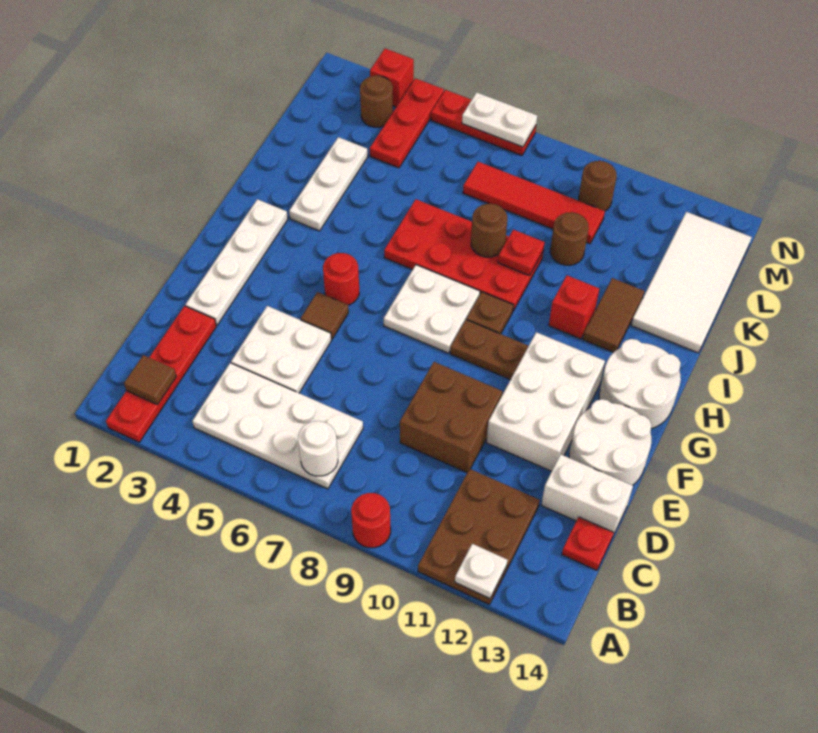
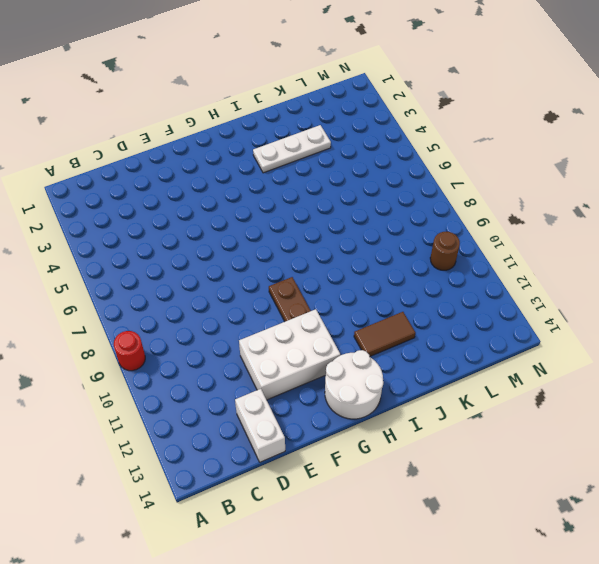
none -> red plate A2:D2 level 1
none -> brown plate A11:C12 level 1
none -> white plate B4:C7 level 1
none -> red plate C14 level 1

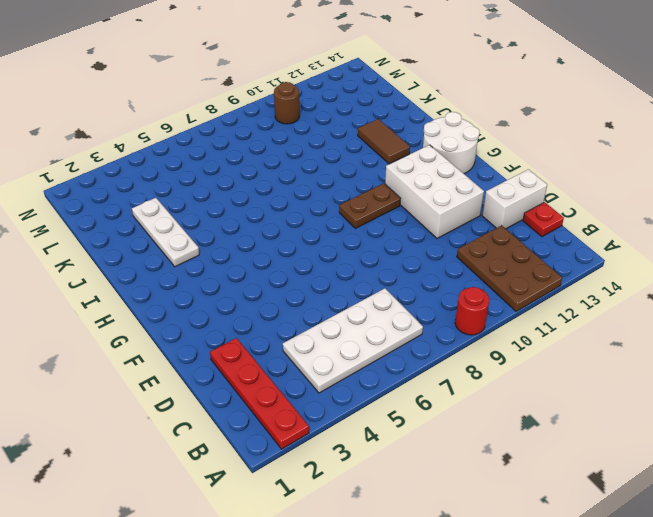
none -> white plate D4:E5 level 1
none -> brown brick D9:E10 level 1
none -> white plate E2:H2 level 1
none -> white round brick E13:F14 level 1

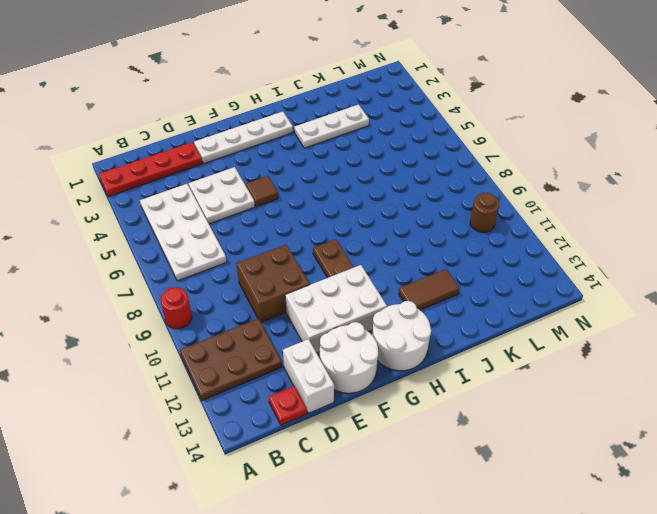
none -> red round brick G5 level 1
none -> white plate G7:H8 level 1
none -> brown plate H9 level 1
none -> red plate I6:J9 level 1

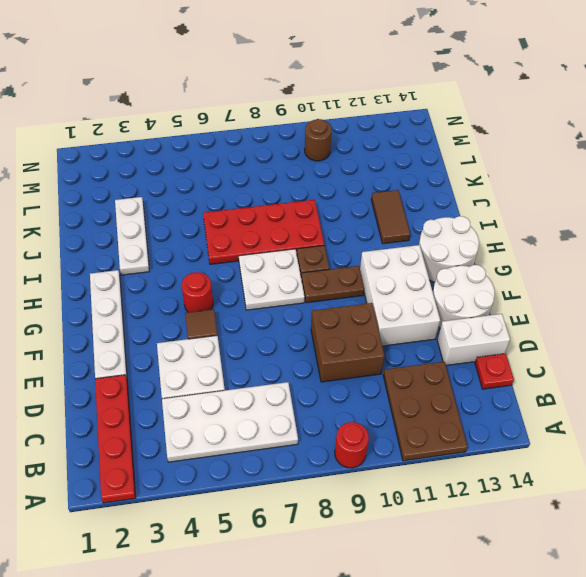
none -> red brick I11 level 1
none -> white tile J13:M14 level 1
none -> brown round brick K10 level 1
none -> red plate L4:N4 level 1

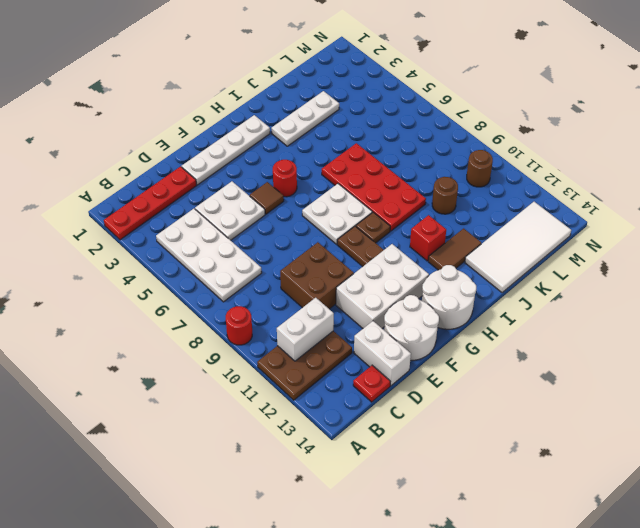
white brick B11:C11 level 2 -> none
none -> red plate L4:N4 level 1
none -> red tile L7:L10 level 1
none -> brown round brick M3 level 1
none -> red brick N3 level 1

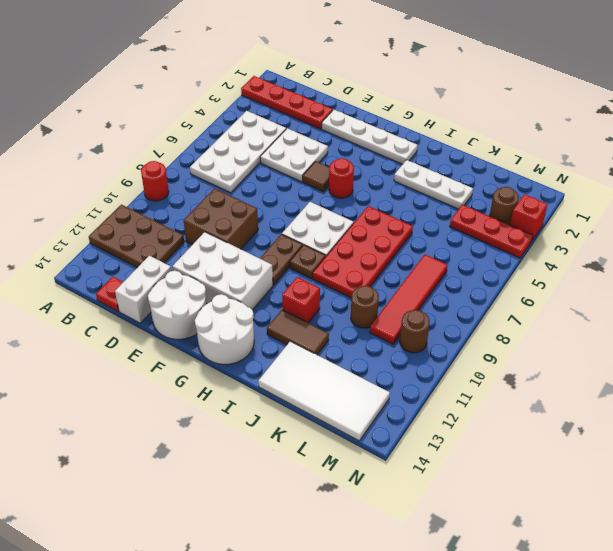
none -> red plate N5:N7 level 1
none -> white plate A12 level 2
none -> brown tile B2 level 2
none -> white round brick B7 level 2

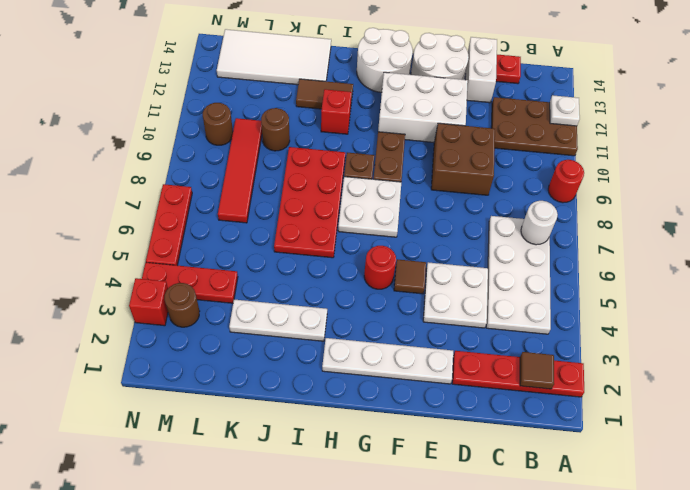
none -> brown round brick J8 level 2
none -> red plate J9 level 2
none -> white plate N6:N7 level 2

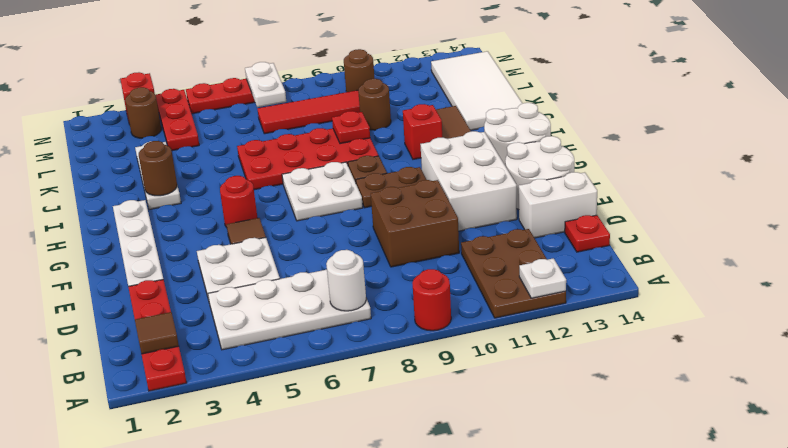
brown round brick I3 level 2 -> brown round brick J8 level 2
white plate M7:N7 level 2 -> white plate N6:N7 level 2

